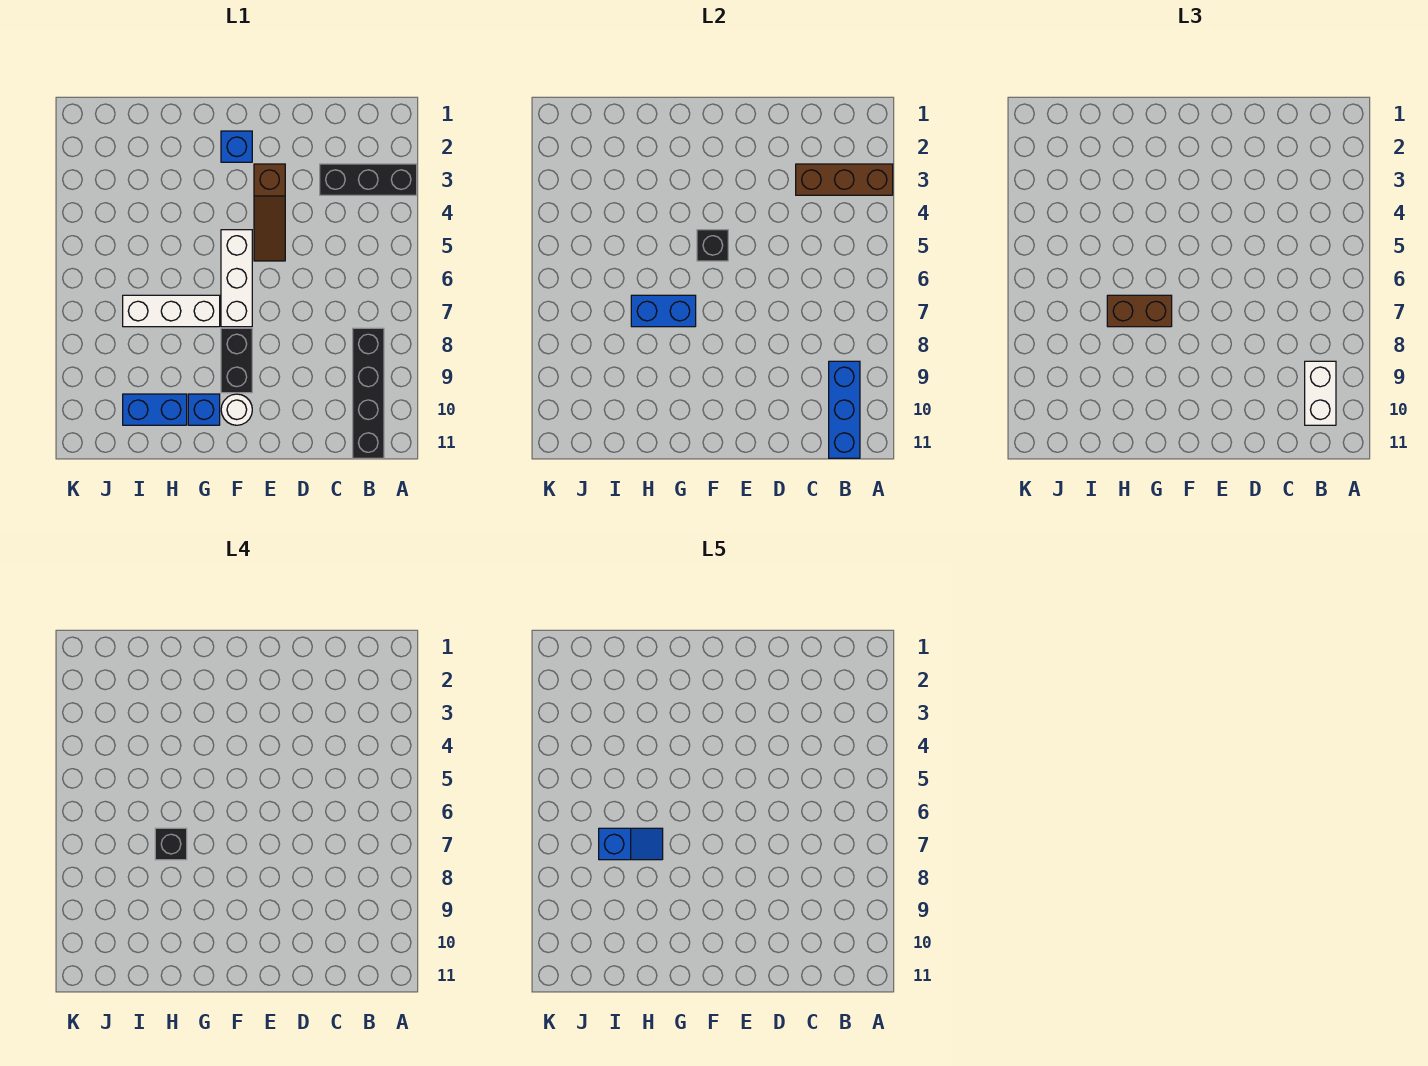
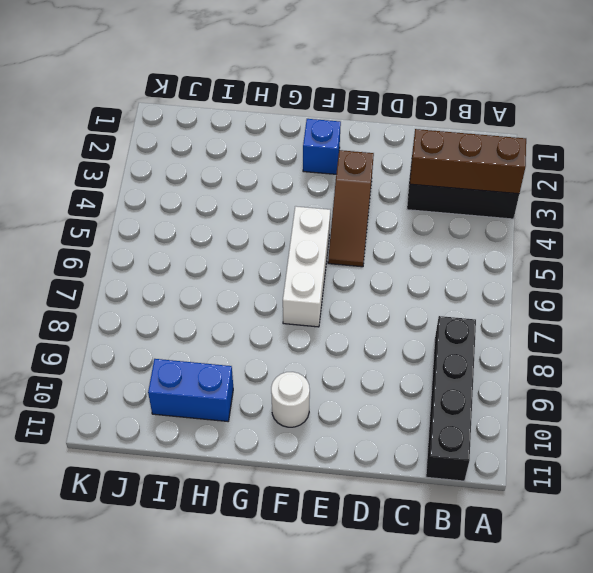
none -> black brick F8:F9 level 1
none -> white brick G7:I7 level 1
none -> blue brick G10 level 1

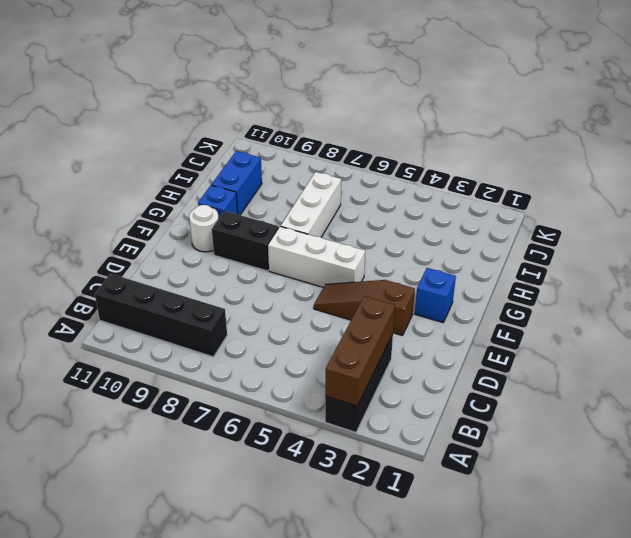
none -> blue brick B9:B11 level 2
none -> black brick F5 level 2
none -> blue brick G7:H7 level 2

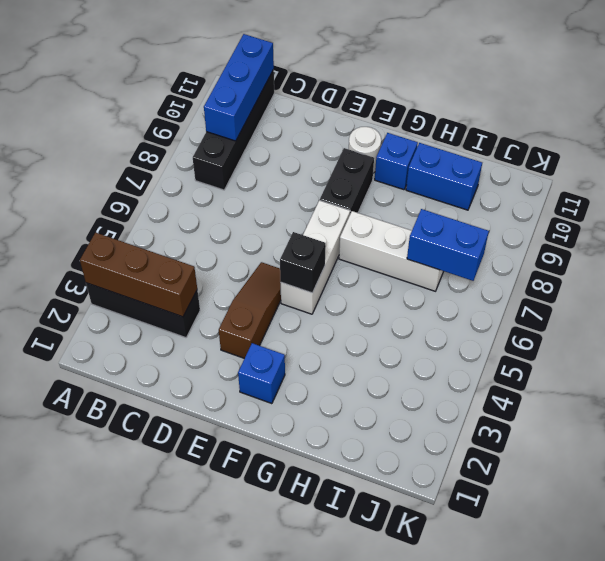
blue brick I7:J7 level 2 -> blue brick G7:H7 level 2
none -> white brick B9:B10 level 3
none -> brown brick G7:H7 level 3
none -> black brick H7 level 4

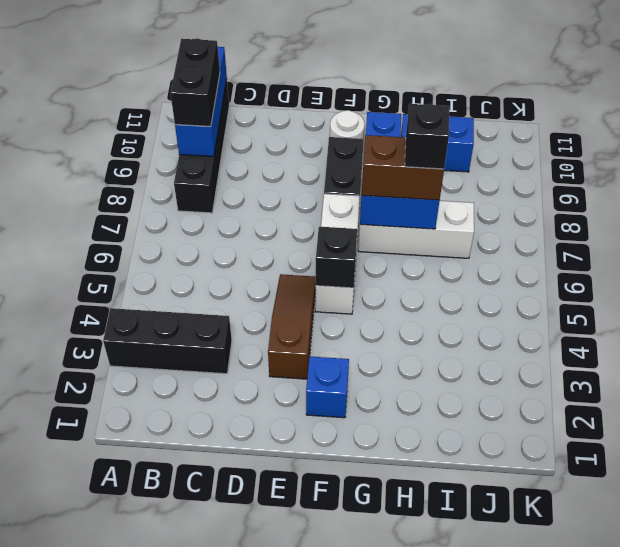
black brick B9:B10 level 3 -> white brick B9:B10 level 3
none -> brown brick A3:C3 level 2
none -> blue slope H7:I7 level 5 top I

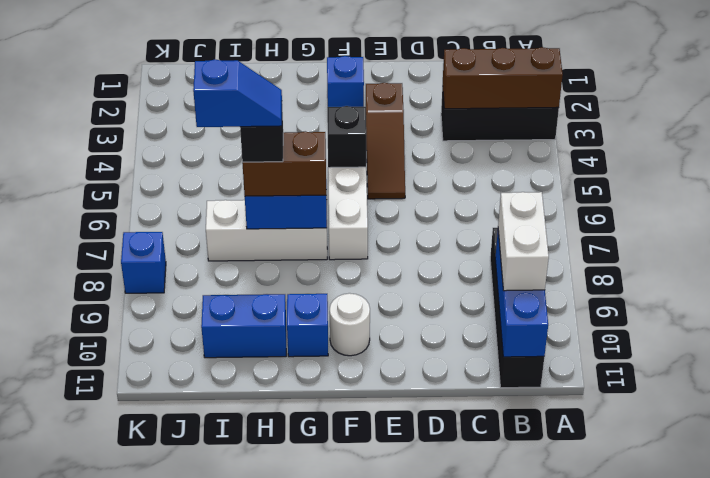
blue brick K8 level 1 -> none
none -> black brick F8:F9 level 1

